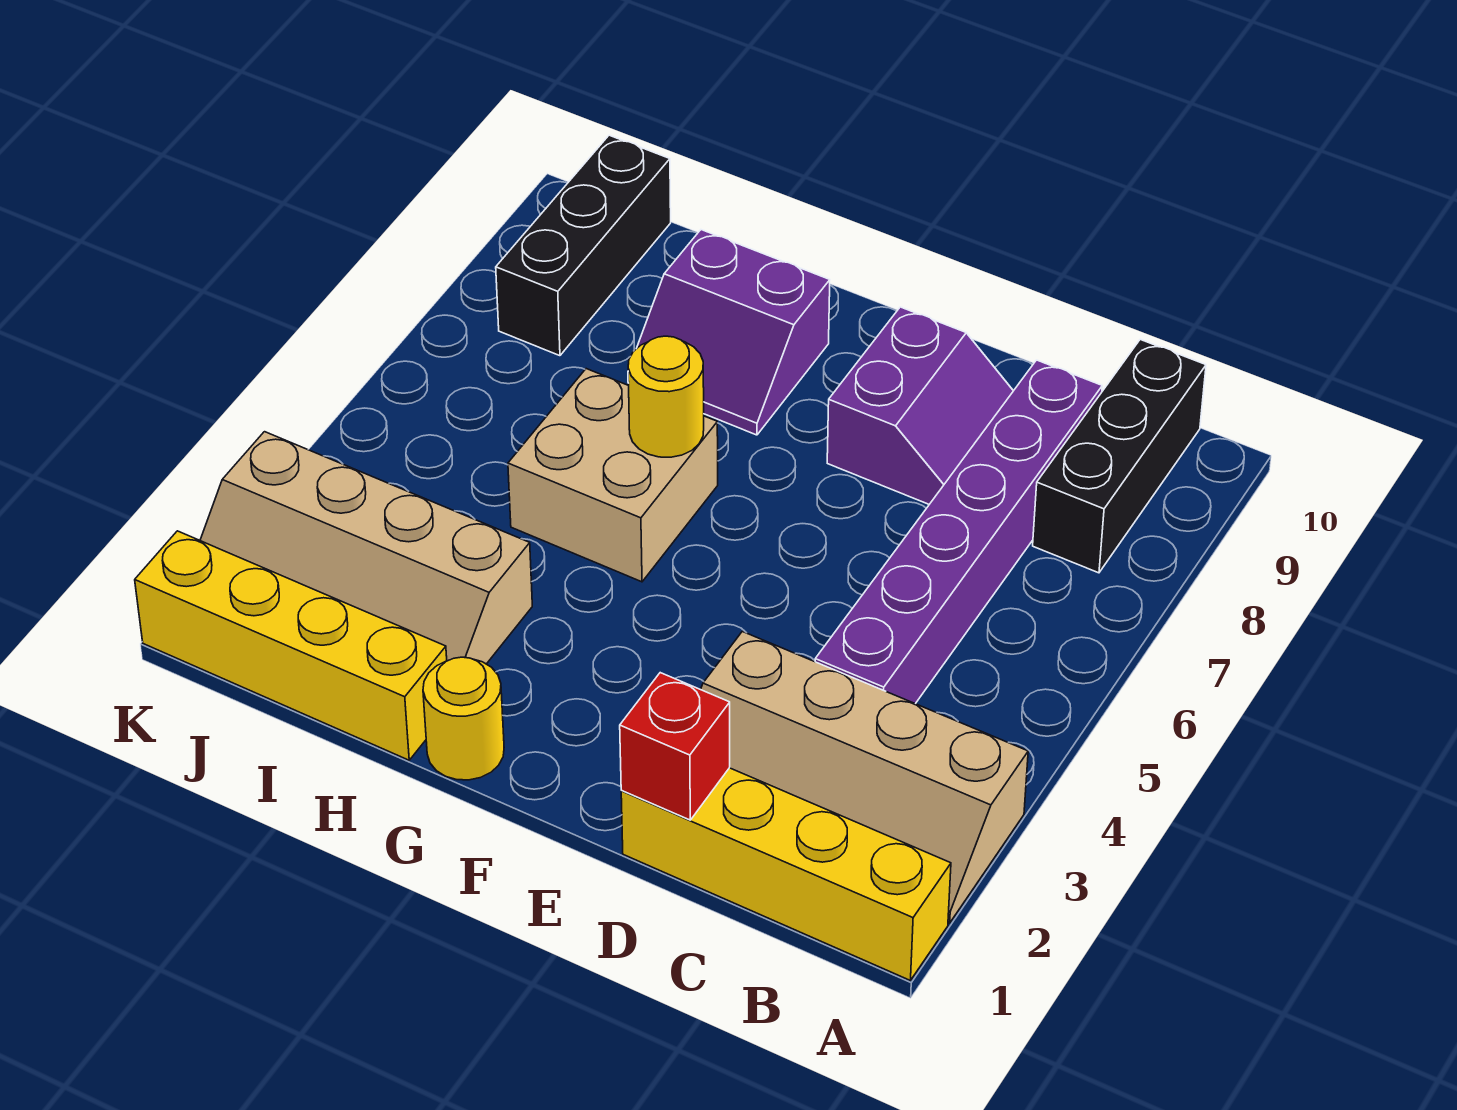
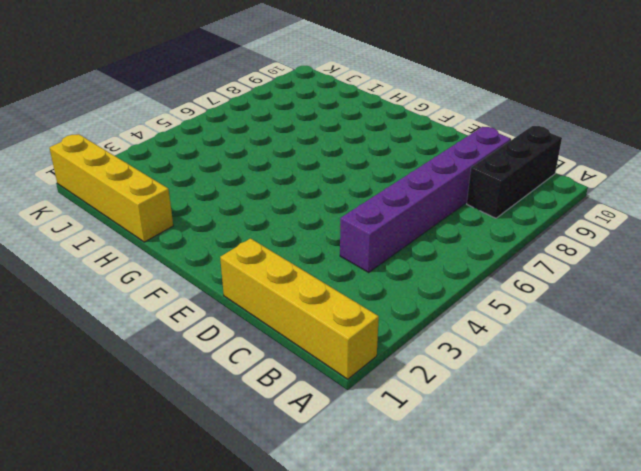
none -> tan slope A2:D3 level 1 top 3
none -> purple slope D8:E9 level 1 top E
none -> yellow round brick G1 level 1

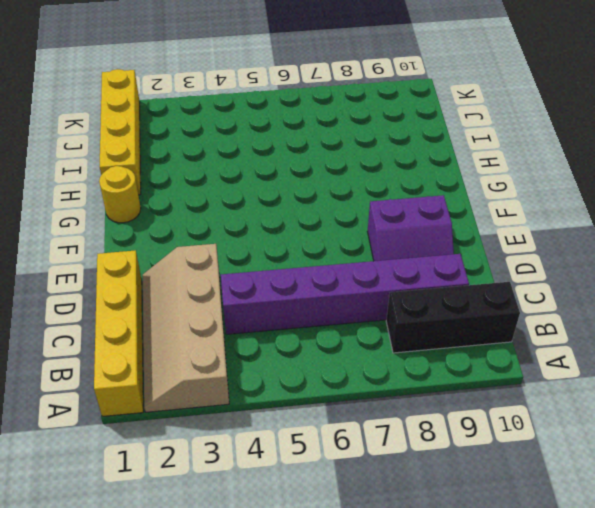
none -> tan brick G5:H6 level 1
none -> purple slope G8:H9 level 1 top 9
none -> tan slope H2:K3 level 1 top 3

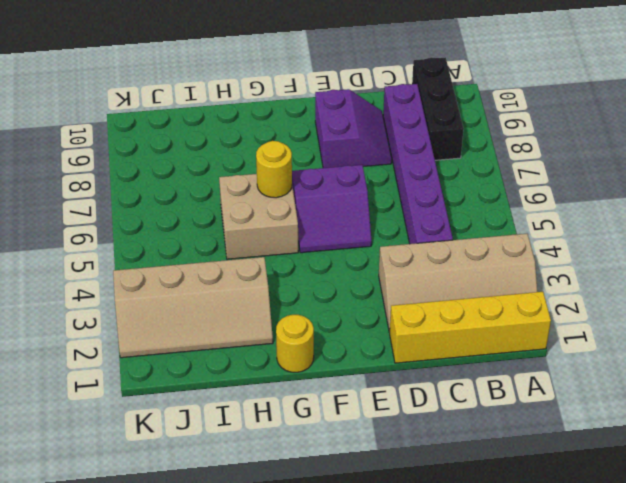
purple slope E5:F6 level 1 top 6 -> purple slope G8:H9 level 1 top 9
none -> yellow brick H1:K1 level 1
none -> black brick J8:J10 level 1
none -> red brick D1 level 2

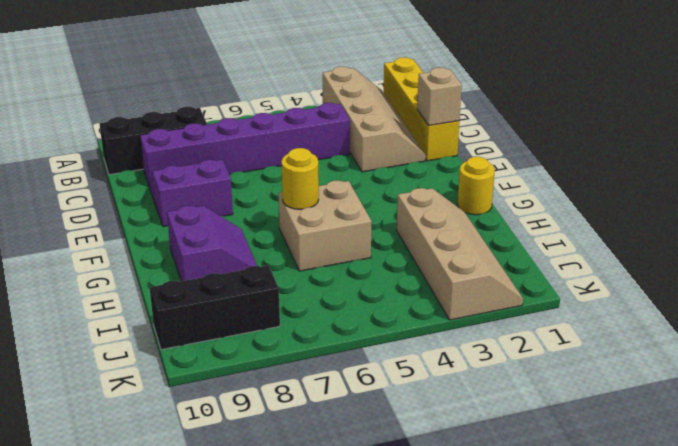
tan brick D1 level 2 -> red brick D1 level 2
none -> yellow brick H1:K1 level 1

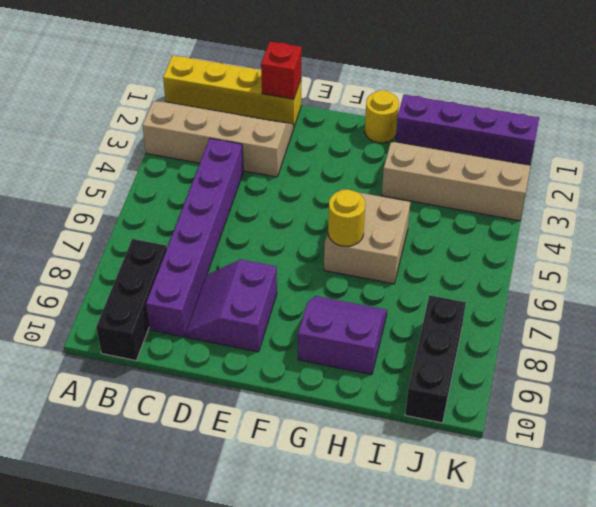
purple brick H1:K1 level 1 -> yellow brick H1:K1 level 1

